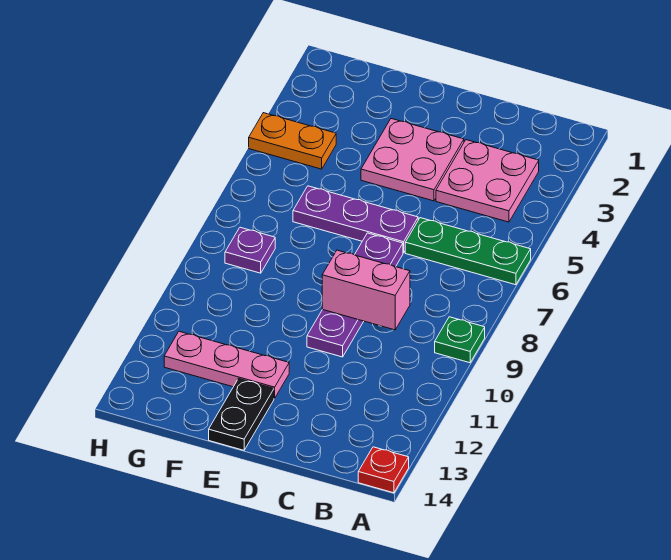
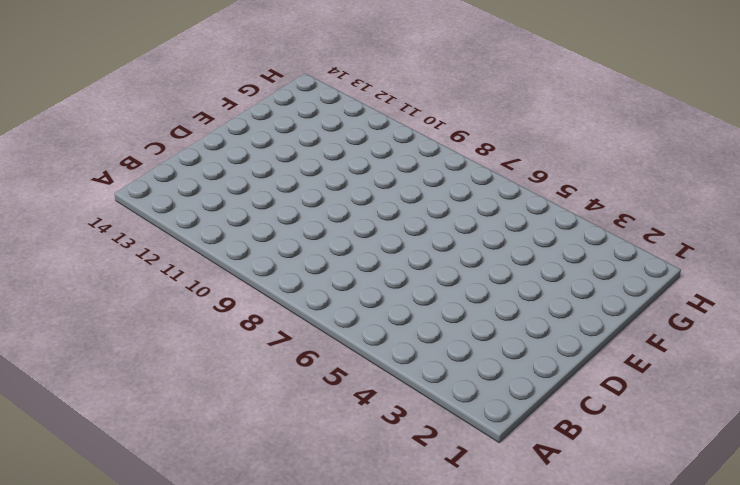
none -> green plate A6:C6 level 1
none -> green plate A9 level 1
none -> red plate A14 level 1

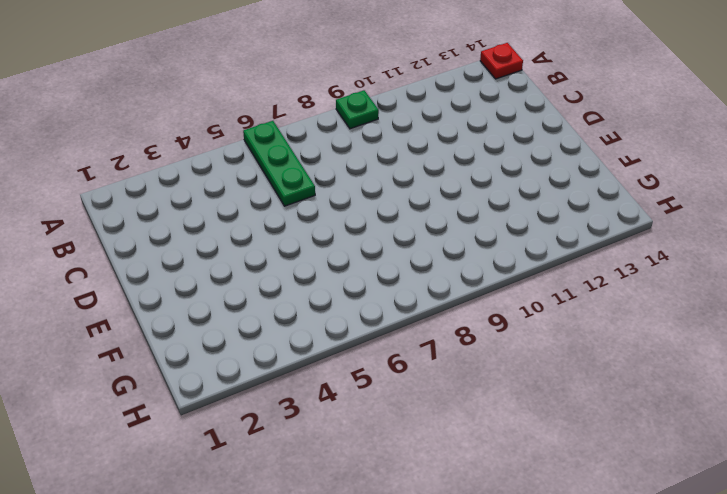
none -> pink plate B3:C4 level 1
none -> pink plate D3:E4 level 1
none -> purple plate D6:F6 level 1

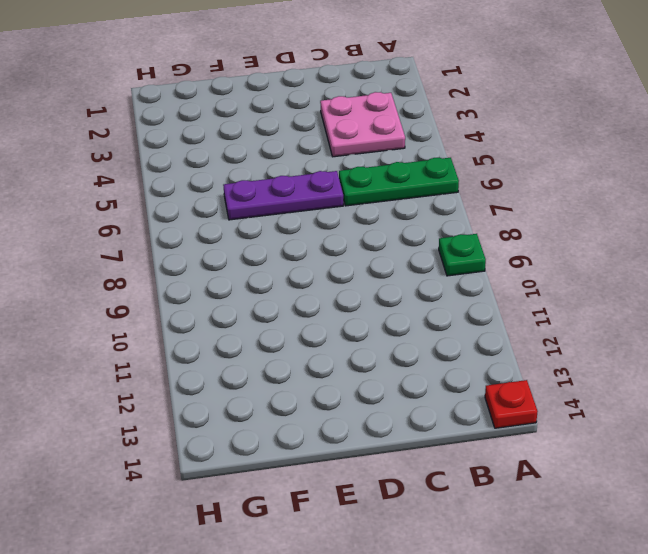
none -> pink plate D3:E4 level 1
none -> purple plate D7:D10 level 1
none -> pink plate E12:G12 level 1

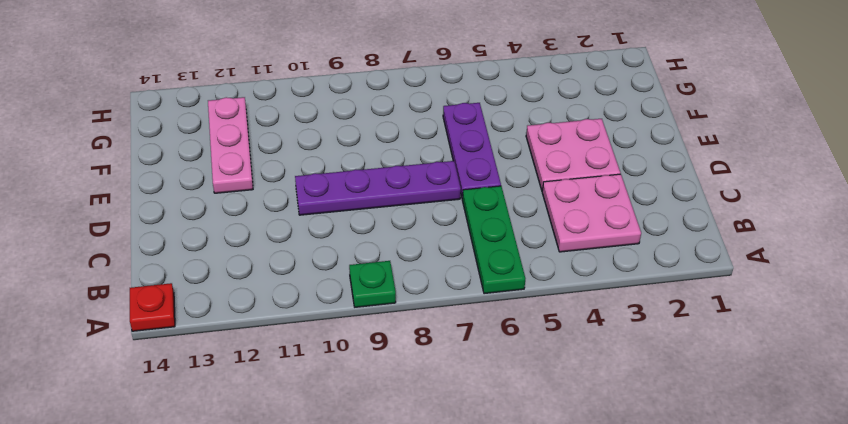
none -> black plate E13:E14 level 1
none -> orange plate G4:H4 level 1
none -> purple plate G8 level 1

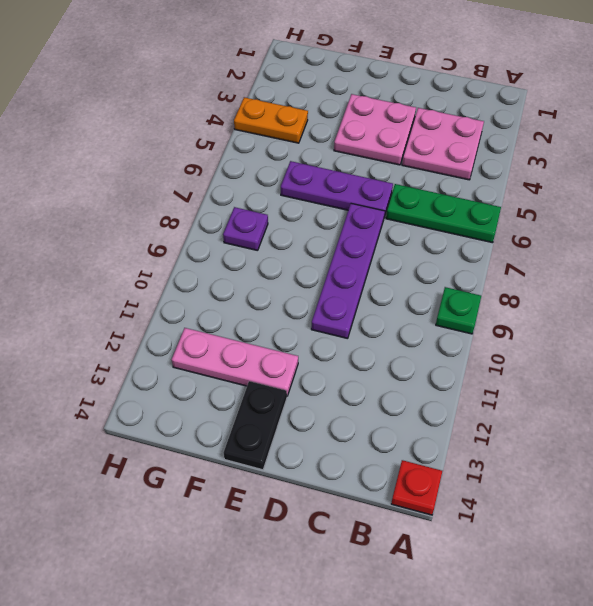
none -> pink brick C9:D9 level 2

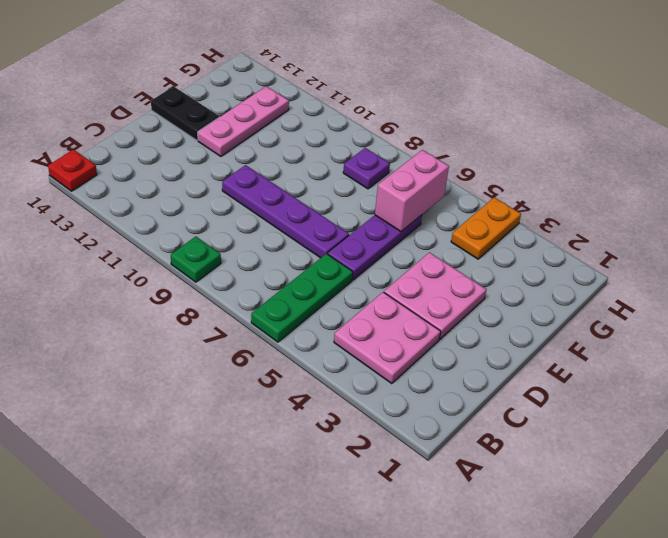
pink brick F6:G6 level 2 -> pink brick C9:D9 level 2

